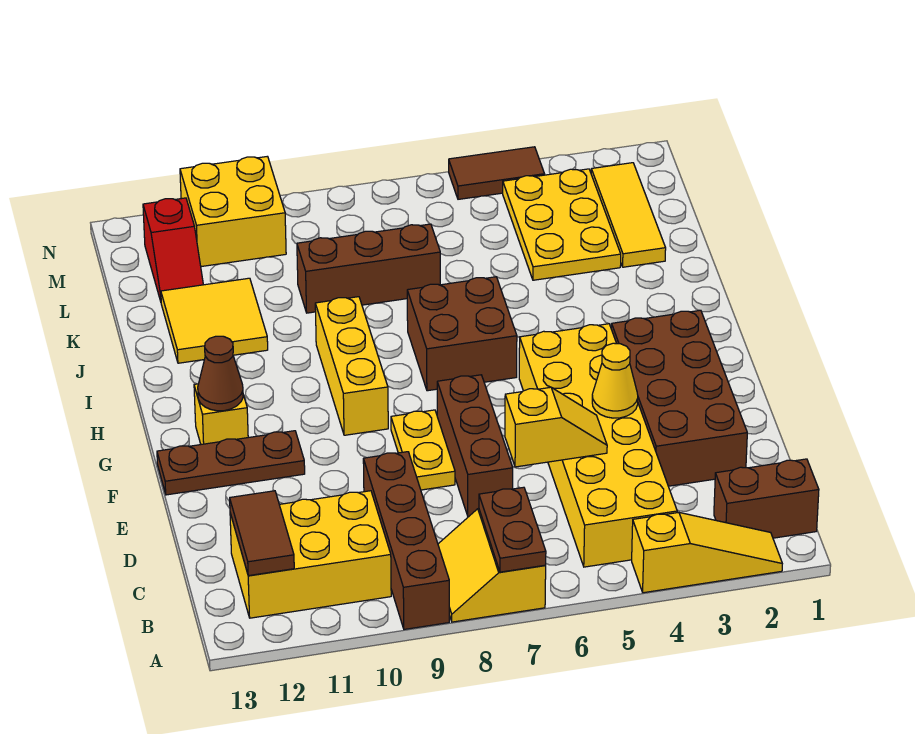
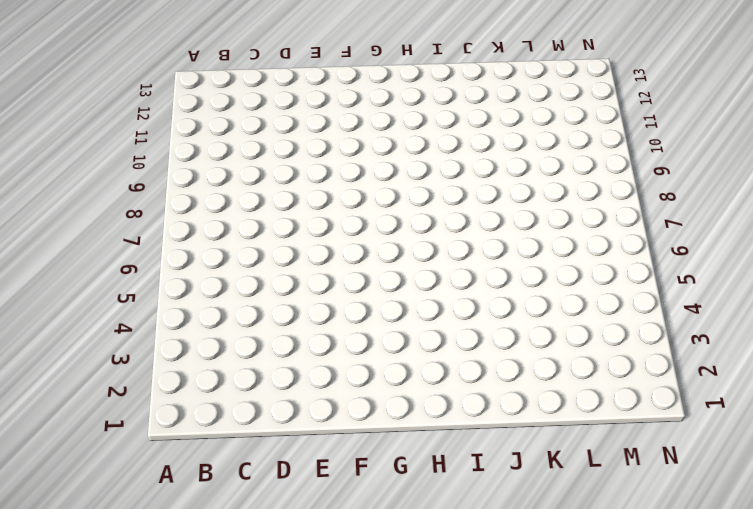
none -> yellow slope A2:A4 level 1 top 4
none -> yellow slope A7:B8 level 1 top 7
none -> brown brick A9:D9 level 1

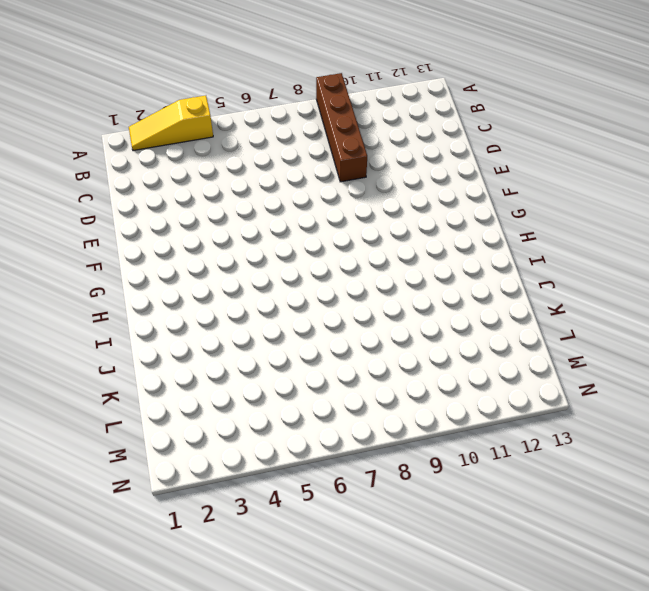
none -> yellow slope A7:B8 level 1 top 7
none -> brown brick B1:B2 level 1
none -> yellow brick B4:G5 level 1

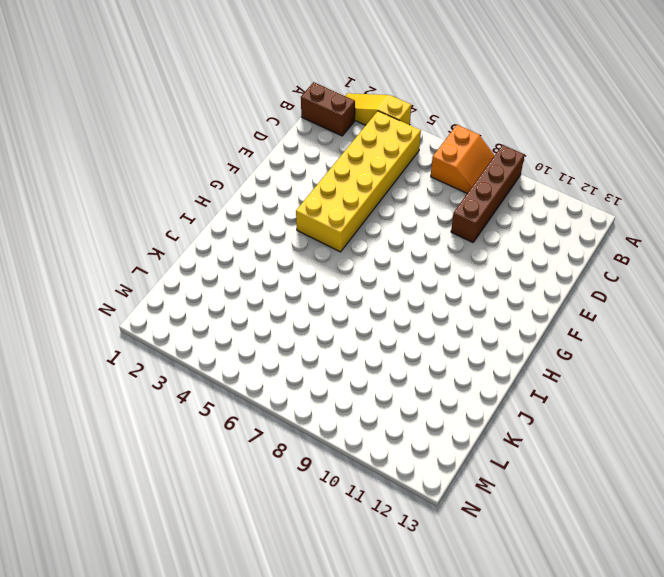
orange slope A7:B8 level 1 top 7 -> yellow slope A7:B8 level 1 top 7
none -> yellow brick B10:C12 level 1
none -> brown brick D2:G3 level 1
none -> brown brick D7:F7 level 1

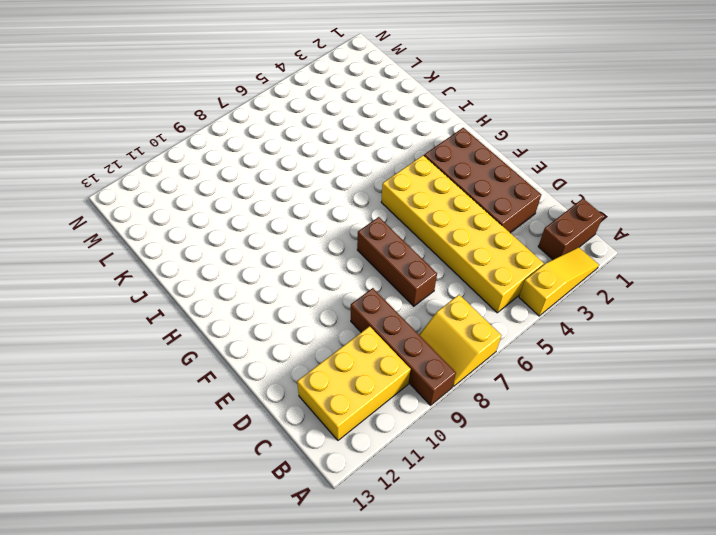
none -> yellow plate E8:F8 level 1
none -> brown plate F11:F13 level 1
none -> yellow brick G9:I9 level 1

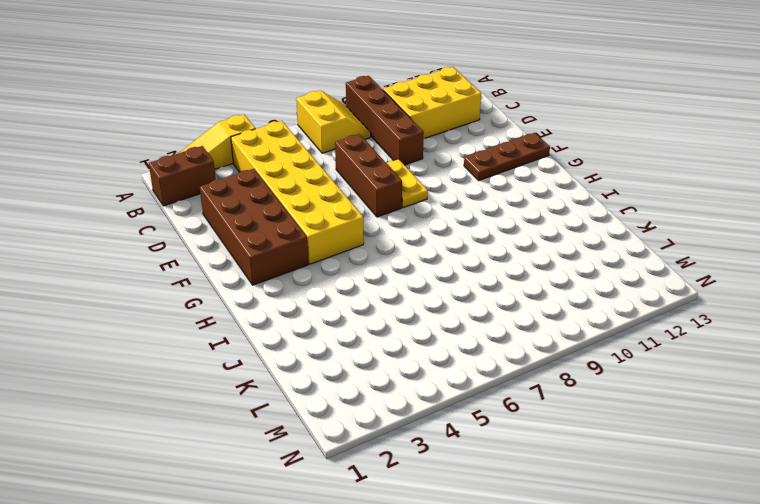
none -> yellow brick G9:I9 level 1
none -> yellow brick G12 level 1
none -> brown brick H6:I7 level 1

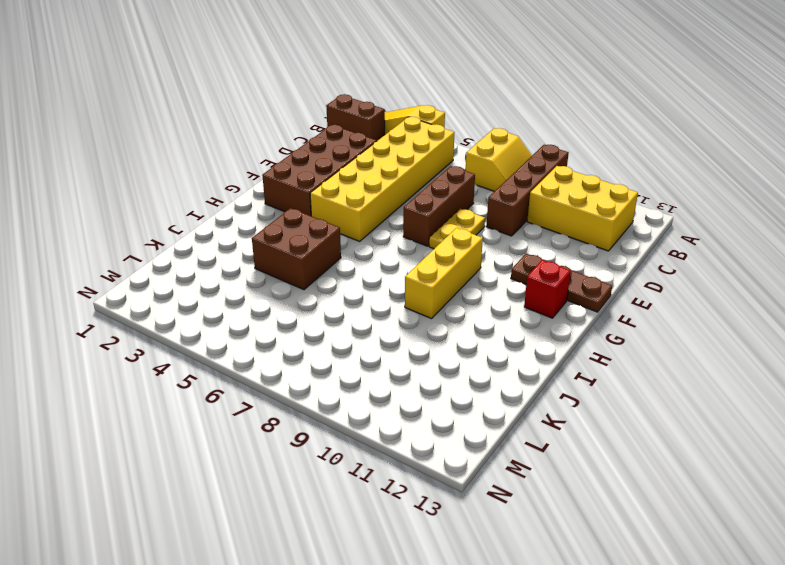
red brick G12 level 1 -> yellow brick G12 level 1
brown brick I4:J5 level 1 -> brown brick H6:I7 level 1
none -> yellow tile J11:K12 level 1
none -> yellow tile K2:M2 level 1
none -> yellow plate K3:M4 level 1

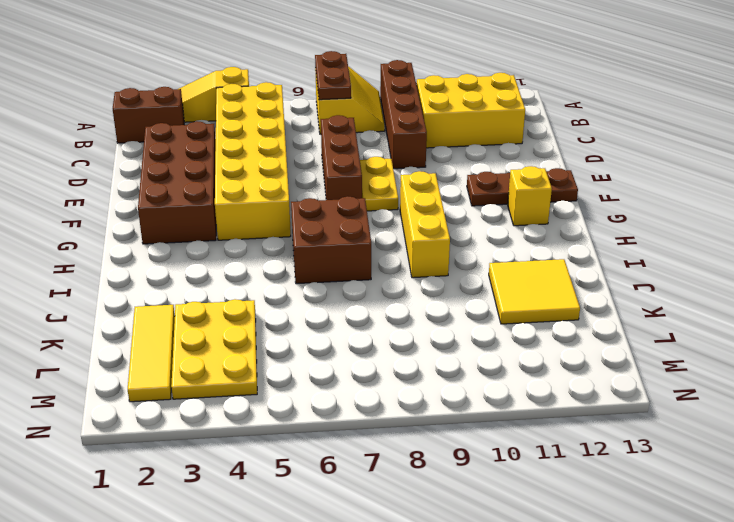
none -> brown brick K7:K9 level 1
none -> red slope L12:M12 level 1 top M
none -> yellow brick M10:N11 level 1

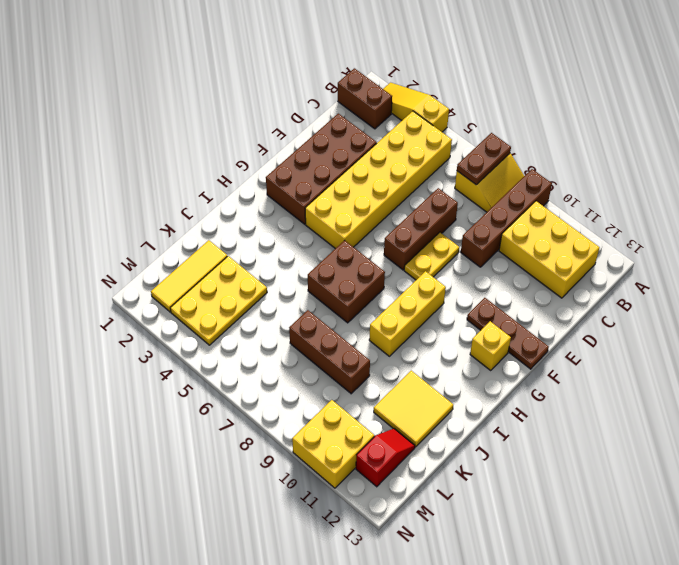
none -> brown tile N4:N5 level 1
none -> brown tile B12:C12 level 2
none -> yellow slope D5:D6 level 2 top 6

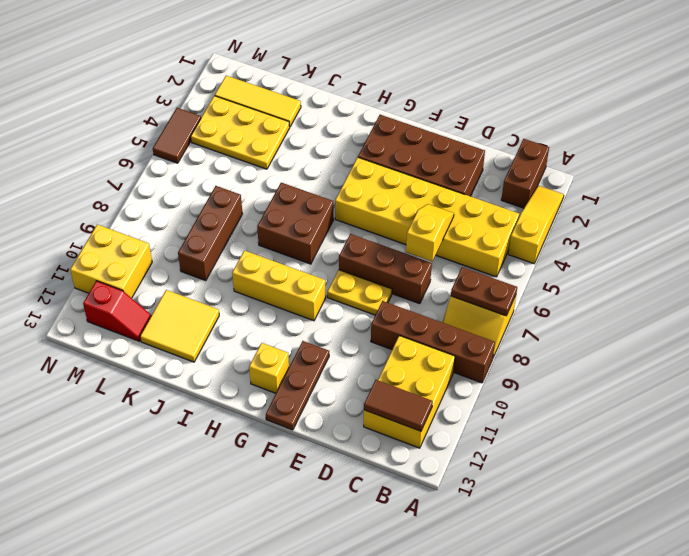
none -> yellow cone E4 level 2
none -> brown cone G12 level 2

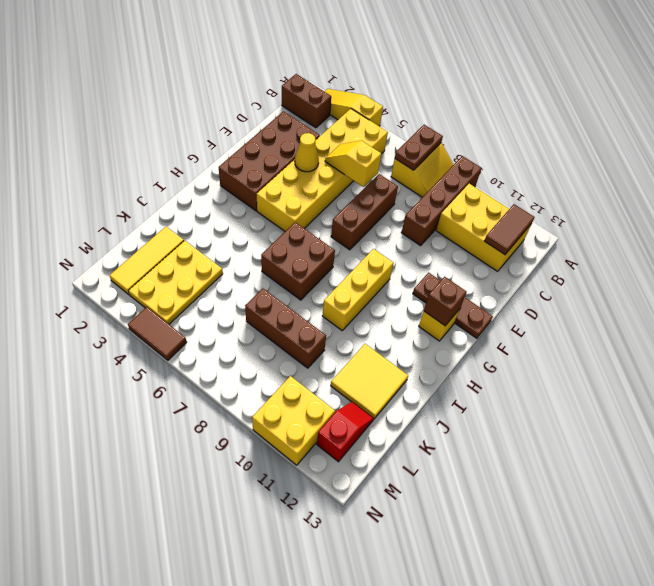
brown brick G12 level 2 -> brown cone G12 level 2
none -> yellow plate E8:F8 level 1

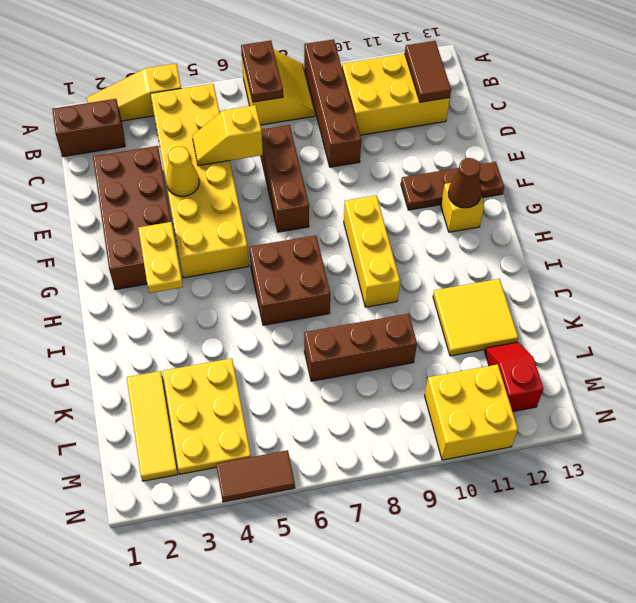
yellow plate G3:H3 level 2 -> yellow plate E8:F8 level 1

